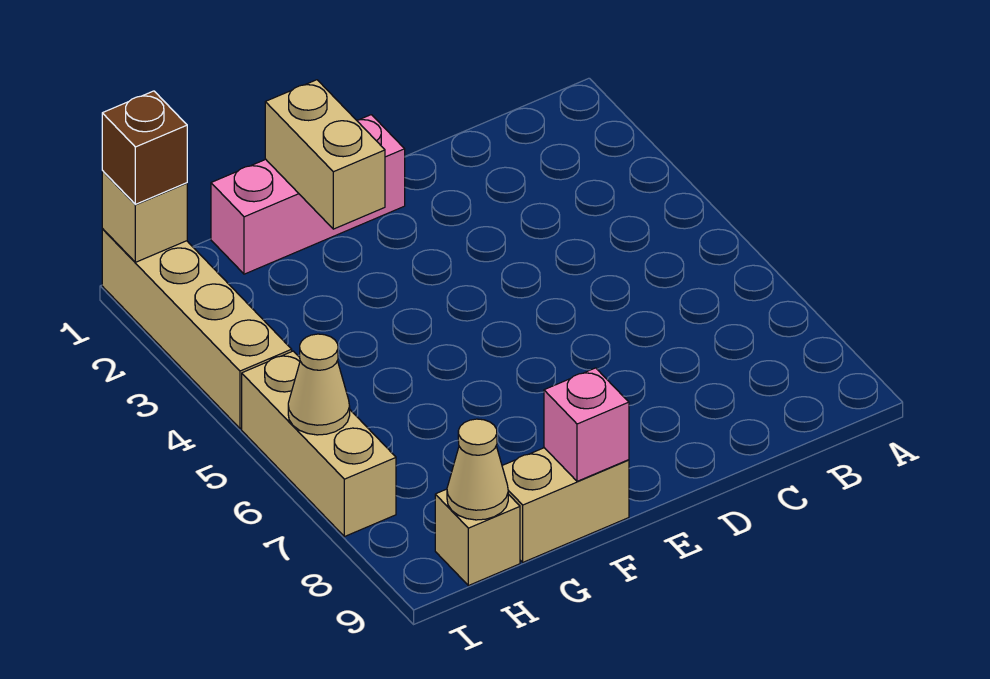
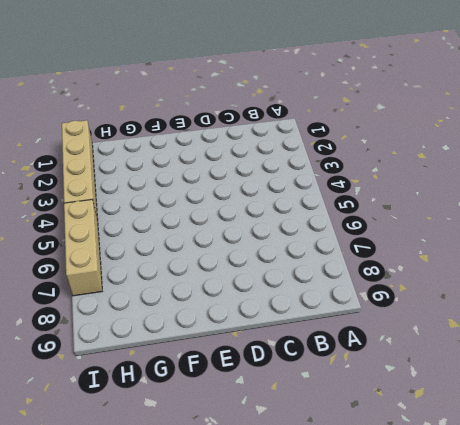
none -> pink brick E1:G1 level 1
none -> tan brick F9:G9 level 1

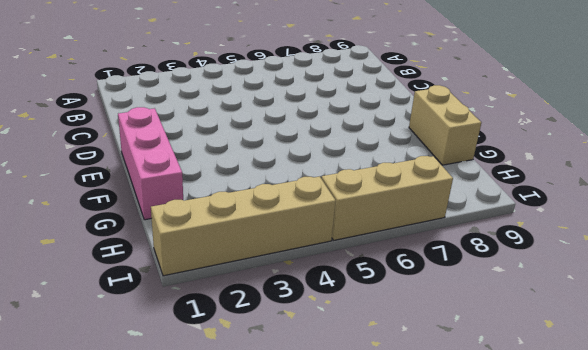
none -> tan brick H9 level 1
none -> tan brick F1:F2 level 2

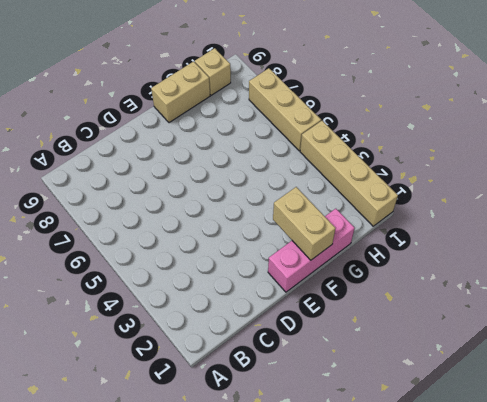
none -> pink brick F9 level 2
none -> tan cone H9 level 2

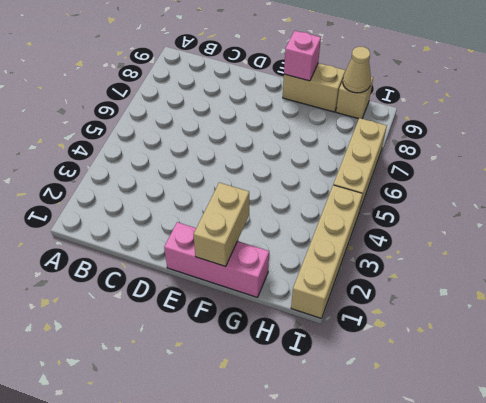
none -> tan brick I1 level 2
none -> tan cone I6 level 2

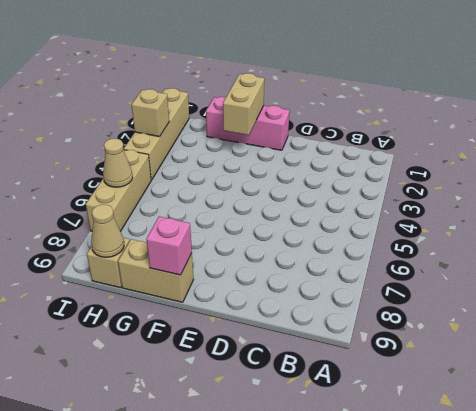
tan brick I3 level 2 -> tan brick I1 level 2
none -> brown brick I1 level 3

